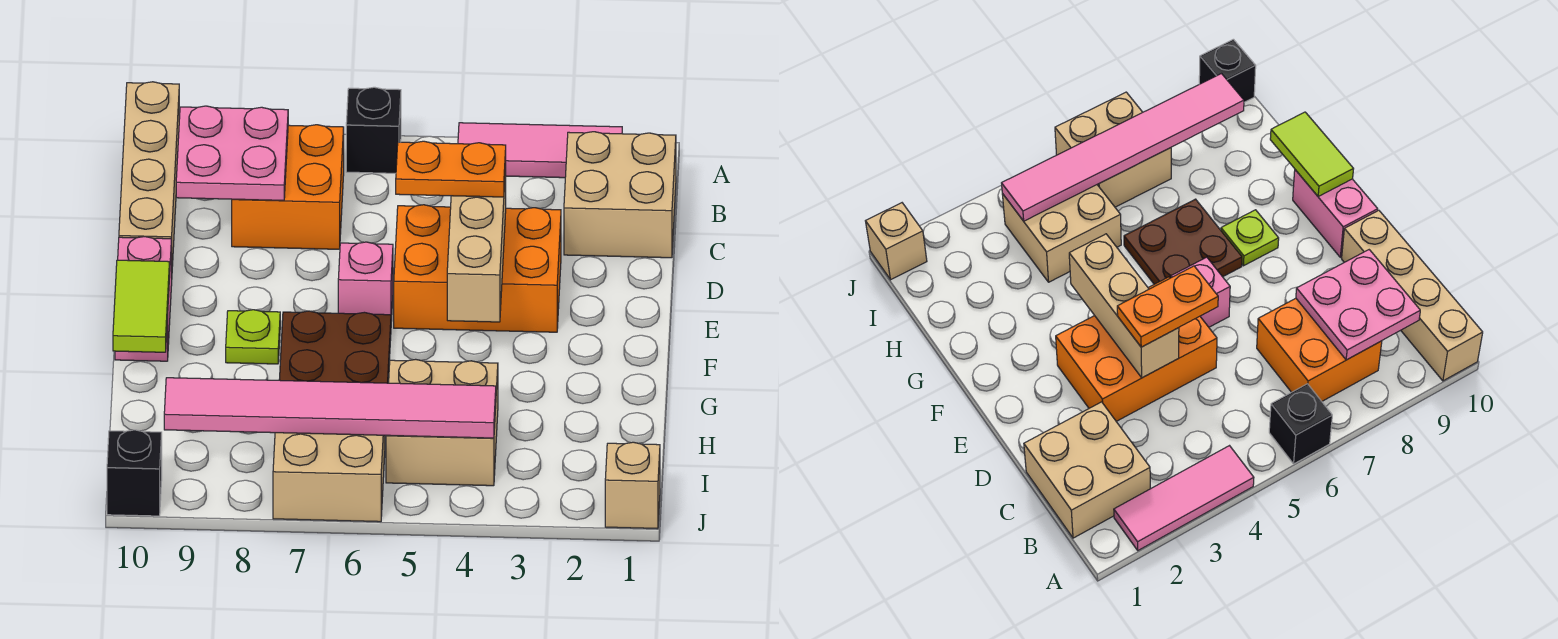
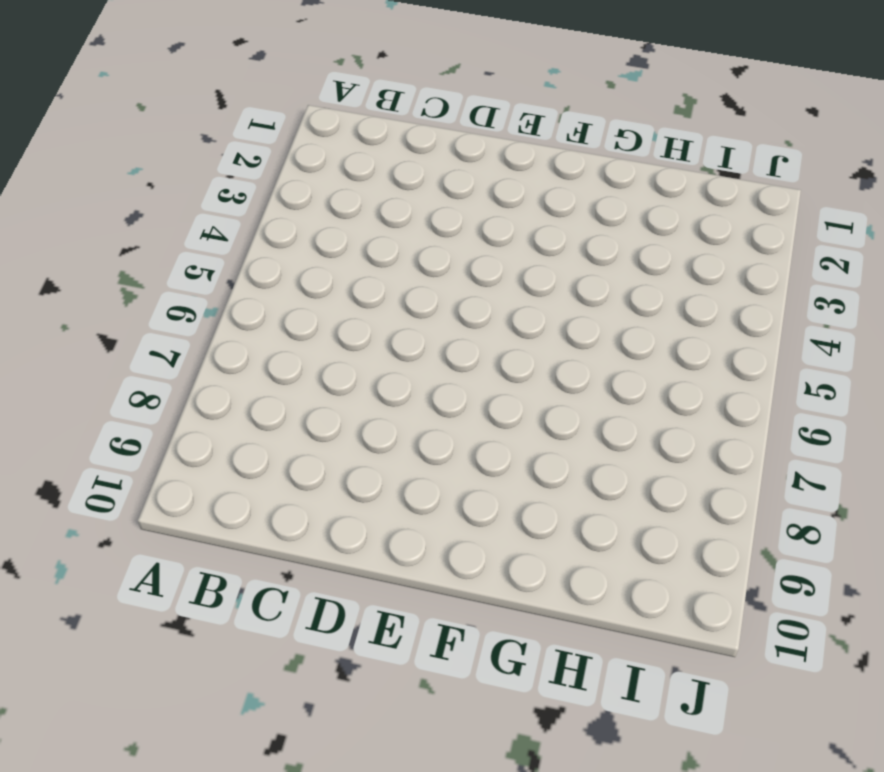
none -> pink tile A2:A4 level 1
none -> black brick A6 level 1
none -> tan brick A10:D10 level 1

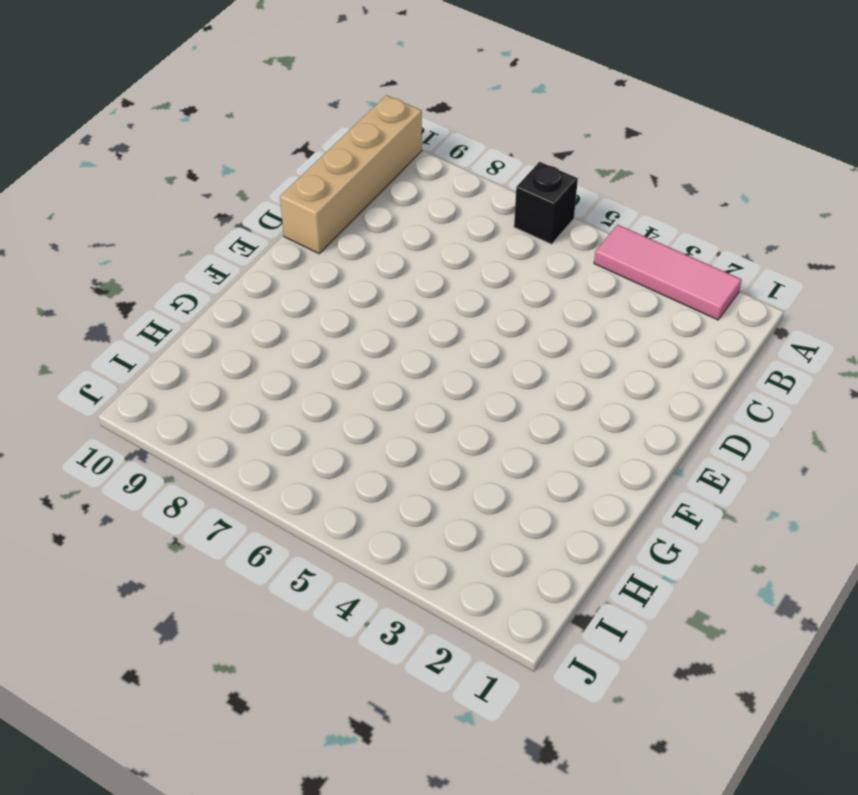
none -> tan brick B1:C2 level 1
none -> orange brick B7:C8 level 1
none -> orange brick D3:E5 level 1

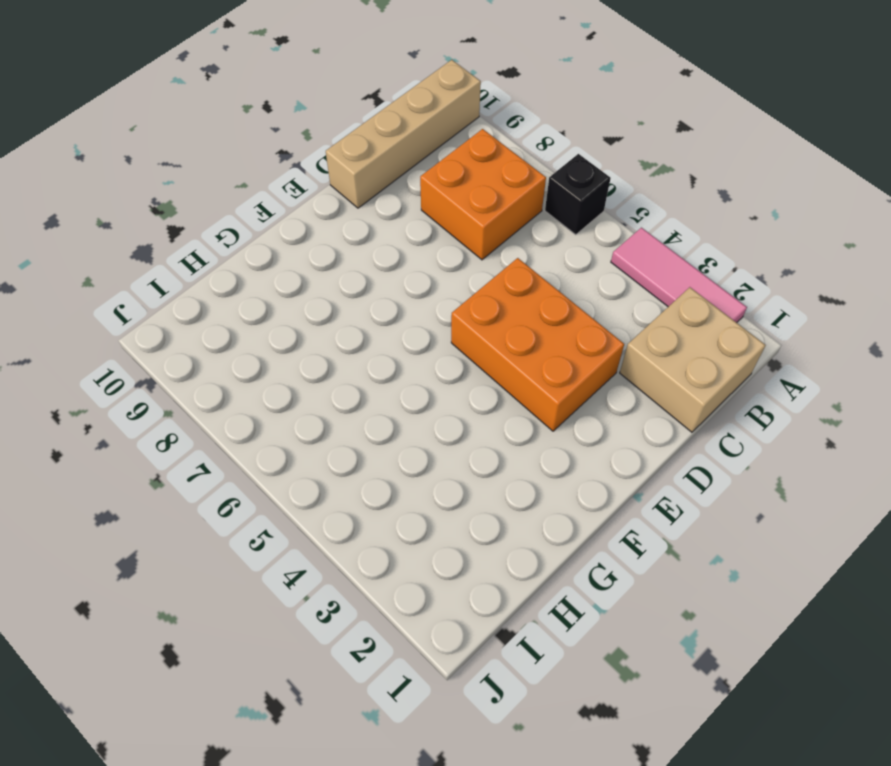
none -> pink brick E6 level 1
none -> pink brick E10:F10 level 1
none -> brown plate F6:G7 level 1

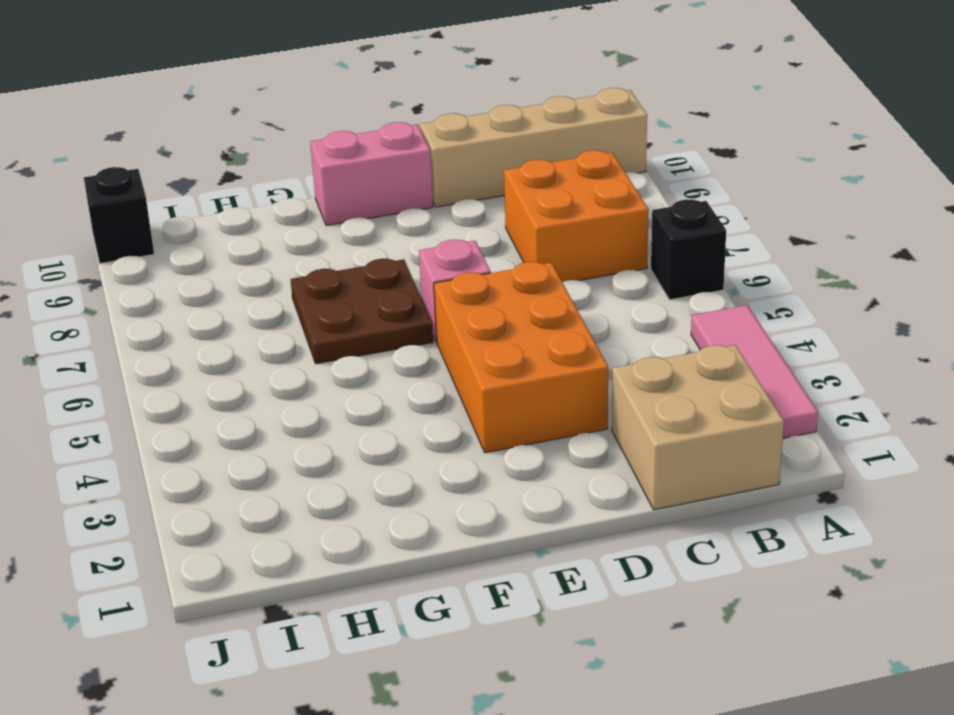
none -> lime plate F8 level 1
none -> tan brick H4:I5 level 1
none -> tan brick I6:J7 level 1

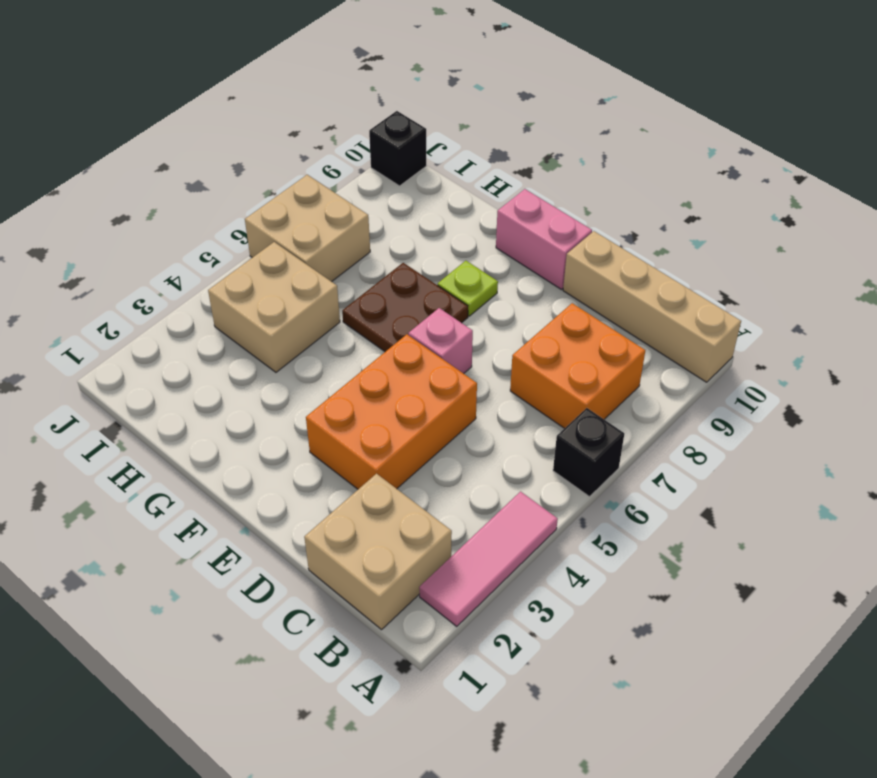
none -> tan brick J1 level 1
none -> pink plate B8:C9 level 2
none -> tan brick D4:F4 level 2

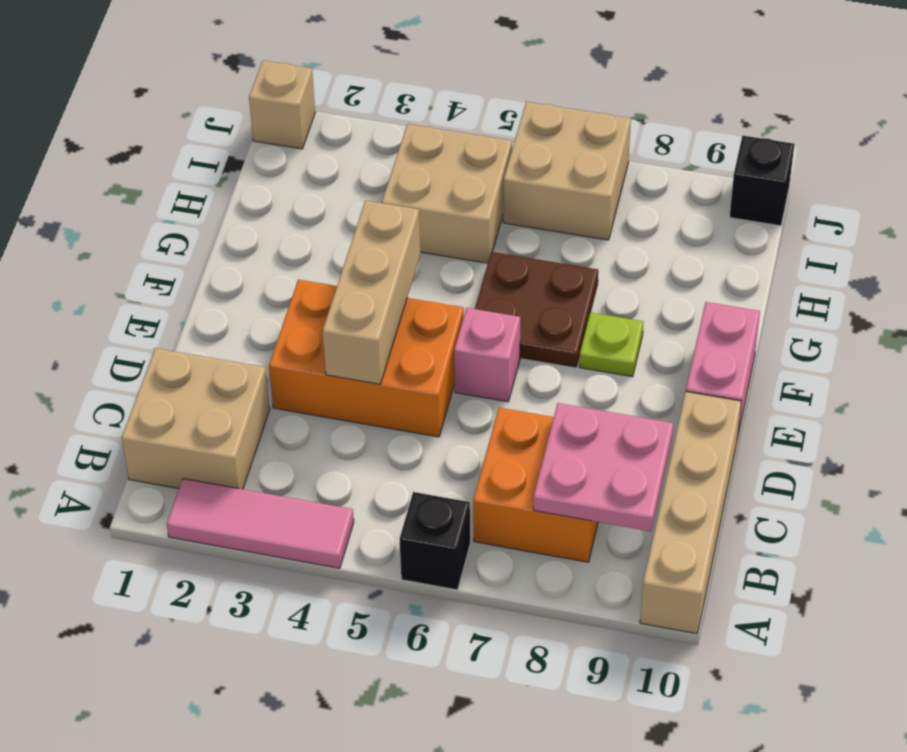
none -> lime tile F10:G10 level 2
none -> pink tile I4:I9 level 2
none -> orange plate D4:D5 level 3

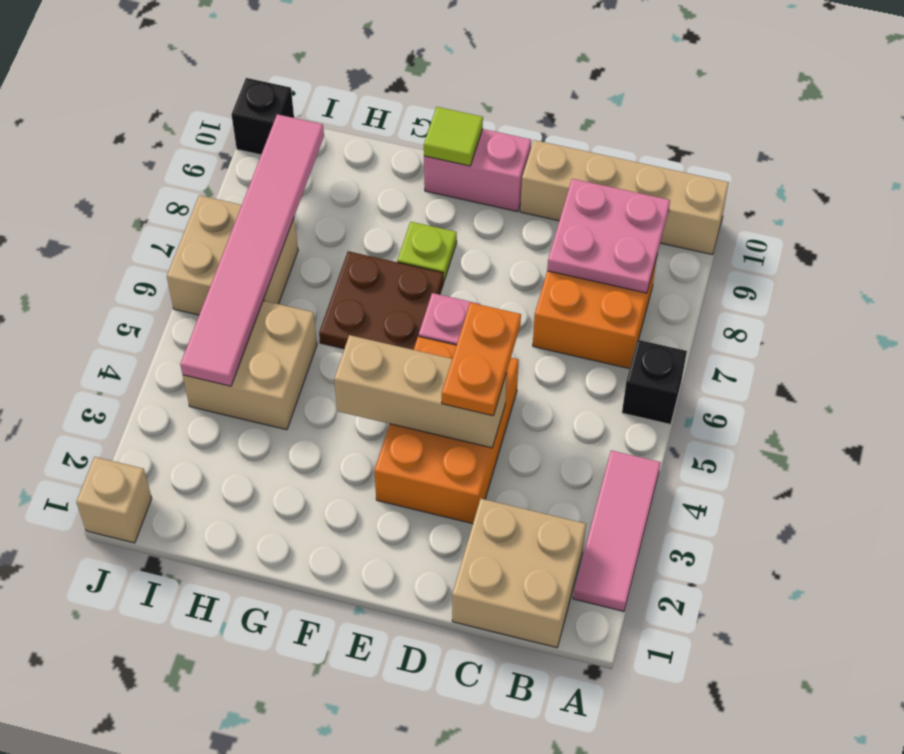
lime tile F10 level 2 -> lime tile F10:G10 level 2

